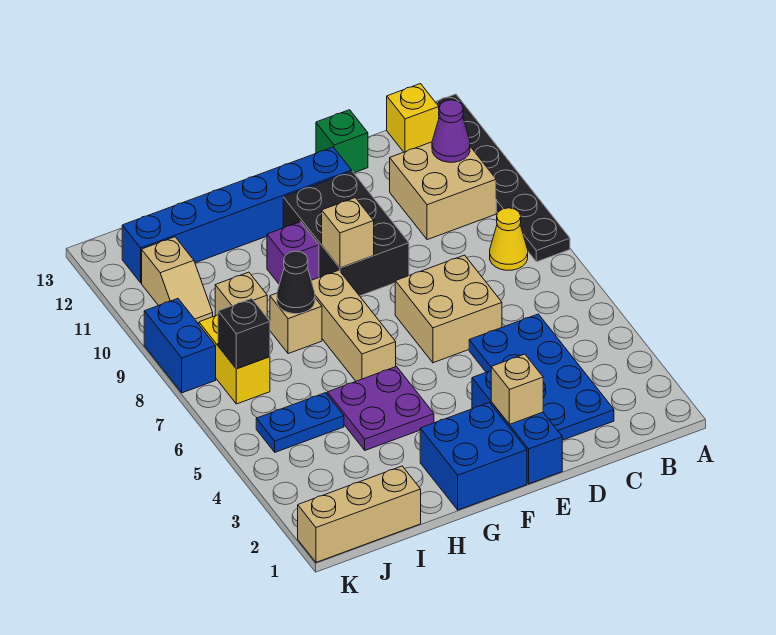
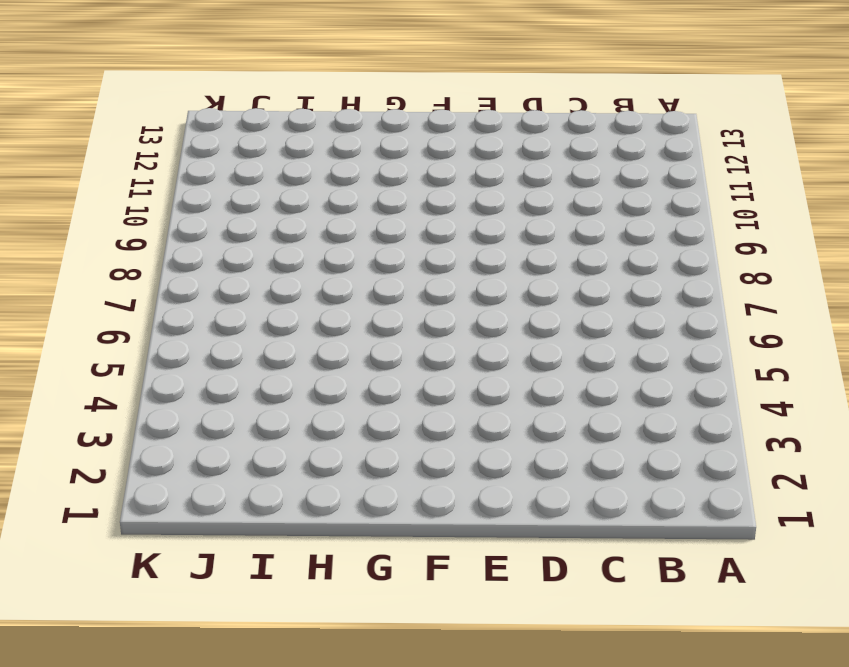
none -> black plate A8:A13 level 1
none -> yellow cone B8 level 1
none -> tan brick B10:C11 level 1

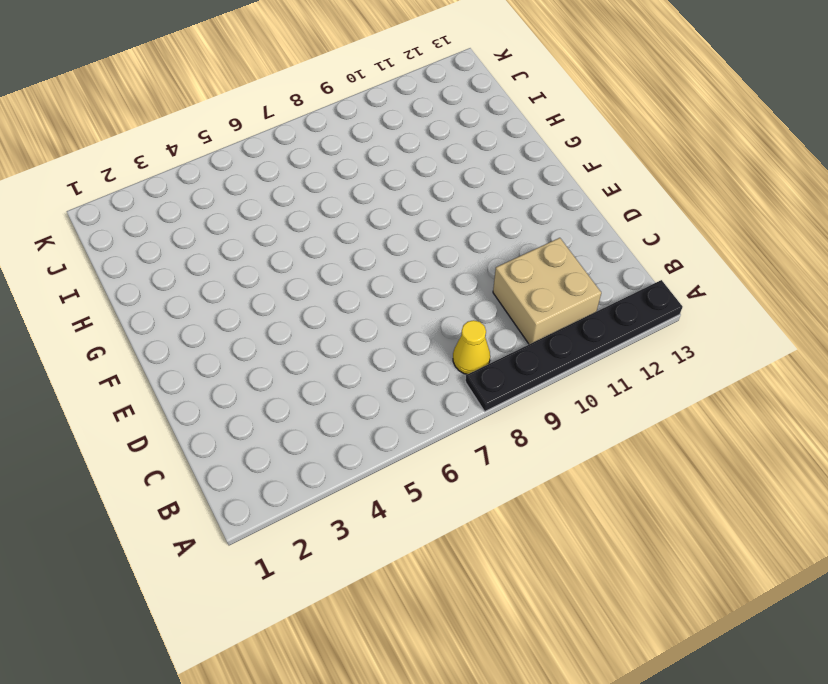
none -> yellow brick B13 level 1
none -> blue plate C2:D5 level 1
none -> tan brick D6:E7 level 1

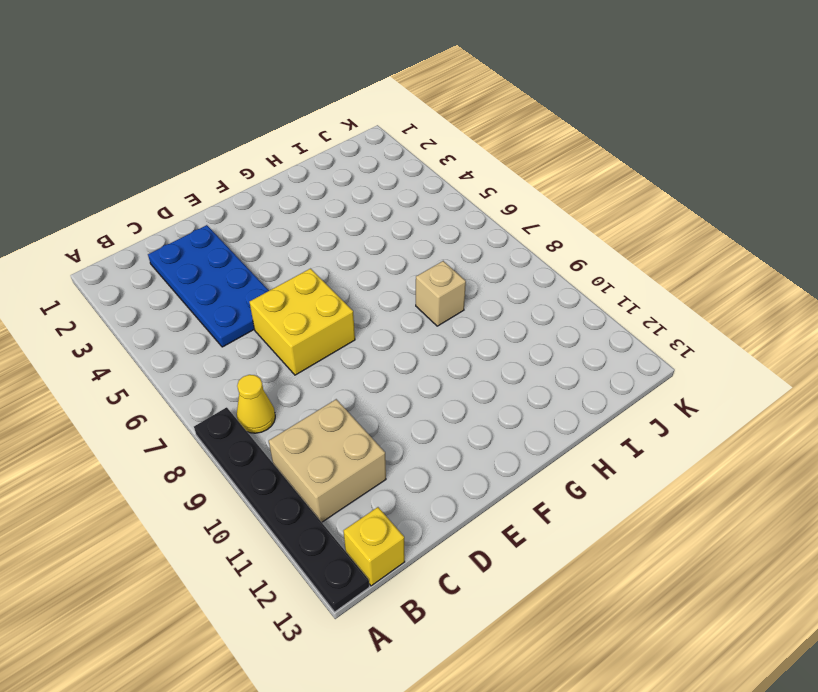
yellow brick D6:E7 level 1 -> tan brick D6:E7 level 1
none -> green brick D13 level 1
none -> blue brick E1:E3 level 1
none -> black brick E9:F11 level 1

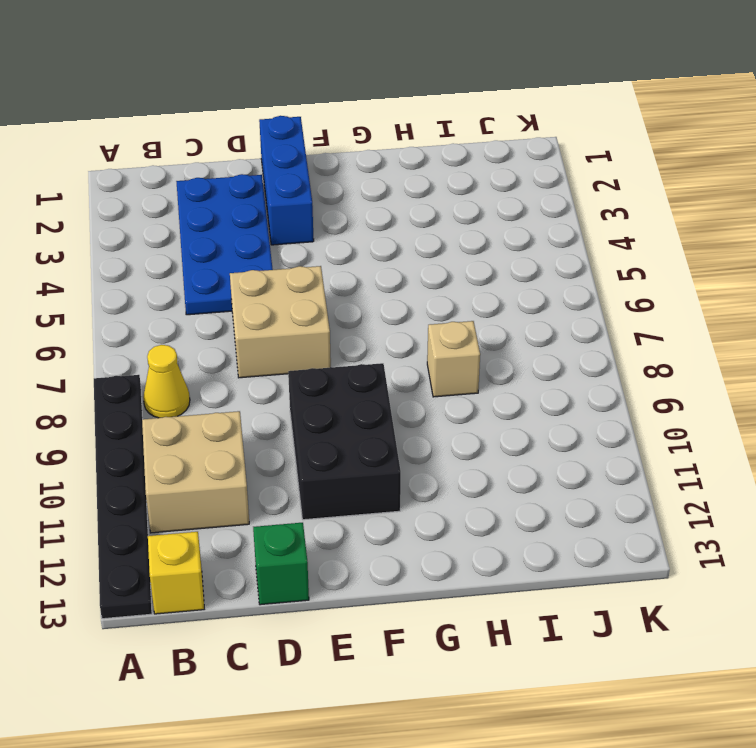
none -> blue brick E12:J12 level 1
none -> blue brick F1:G2 level 1
none -> purple plate G4:H5 level 1

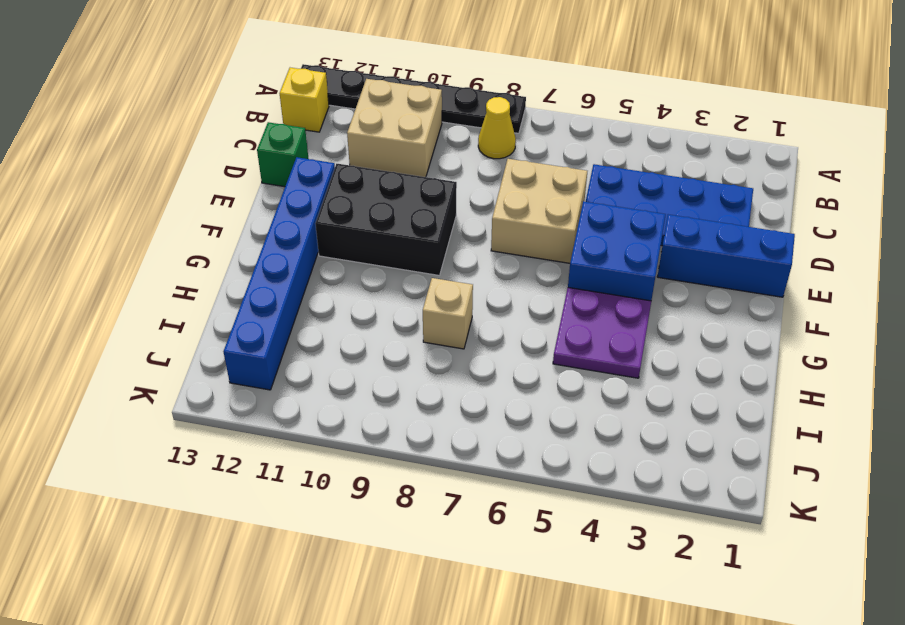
blue brick E4:F5 level 1 -> blue brick F1:G2 level 1
none -> tan brick G6:G8 level 1
none -> purple brick G10 level 1
none -> tan brick I1:K1 level 1

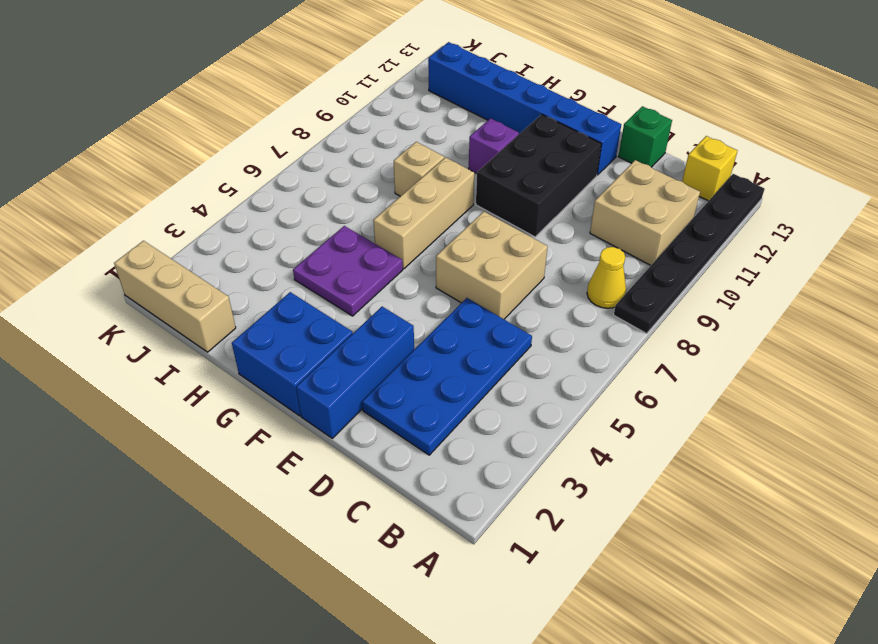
none -> blue plate I5:J5 level 1
none -> tan brick I9 level 1
none -> yellow brick J7:J8 level 1

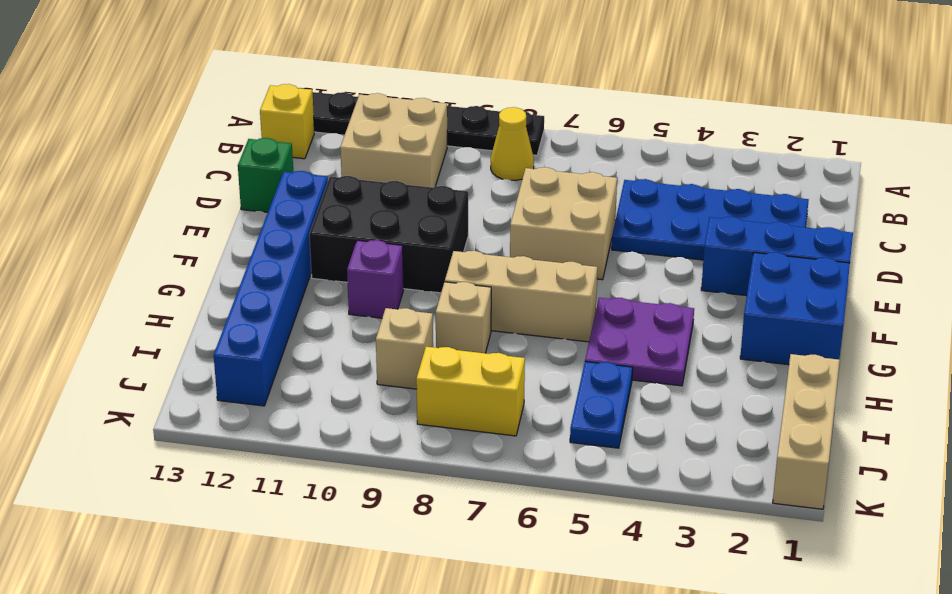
none -> tan slope J10:J11 level 1 top 11
none -> blue brick K8:K9 level 1
none -> purple cone B11 level 2

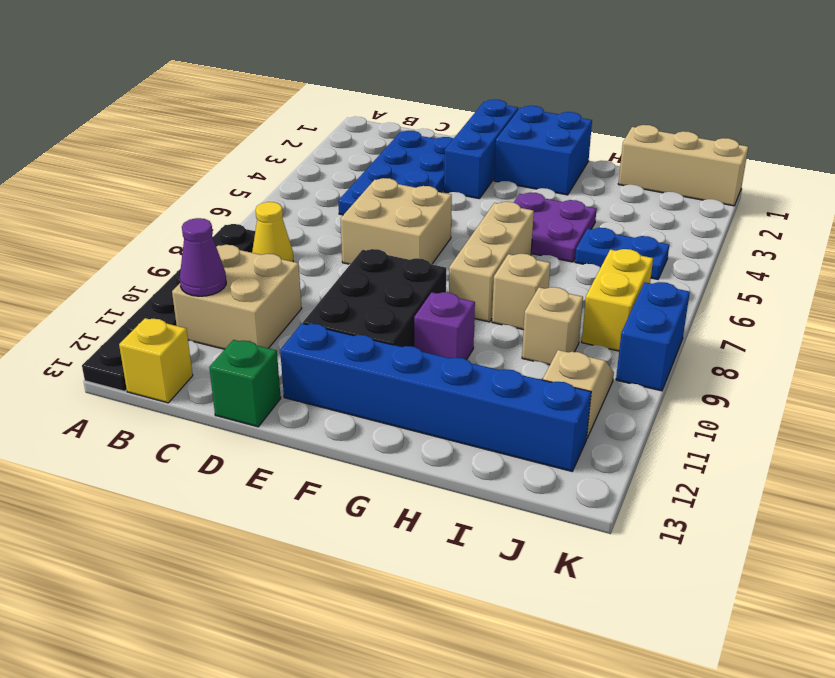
none -> tan brick E2 level 2
none -> tan brick F9 level 2
none -> black cone H8 level 2

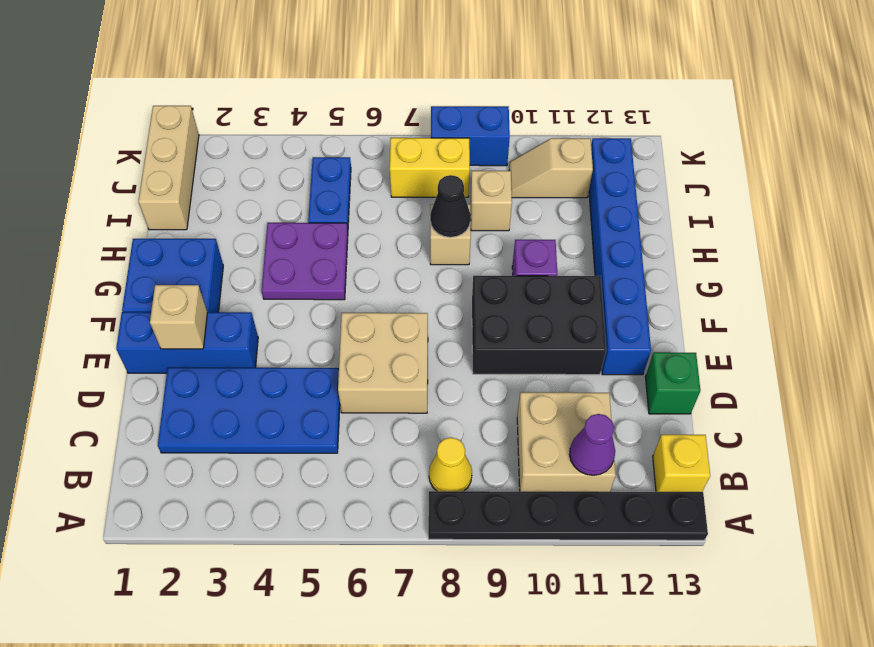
none -> tan brick G6:G8 level 1
none -> tan brick F9 level 2
none -> black brick J7 level 2

